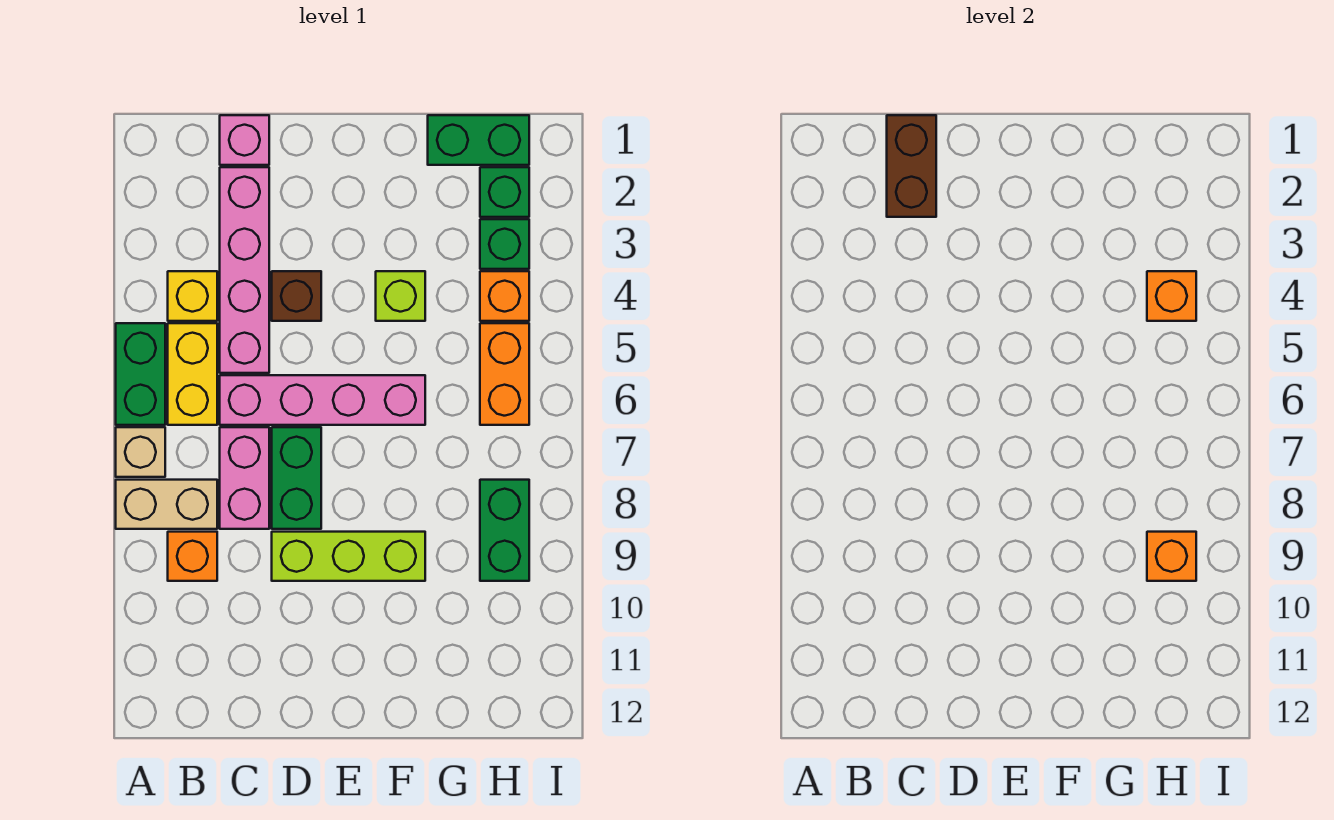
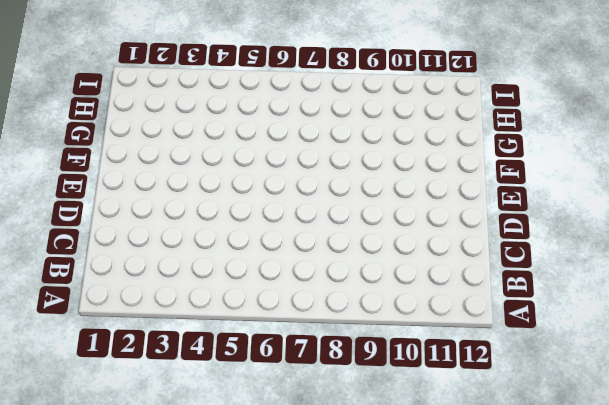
none -> green brick A5:A6 level 1
none -> tan brick A7 level 1
none -> tan brick A8:B8 level 1

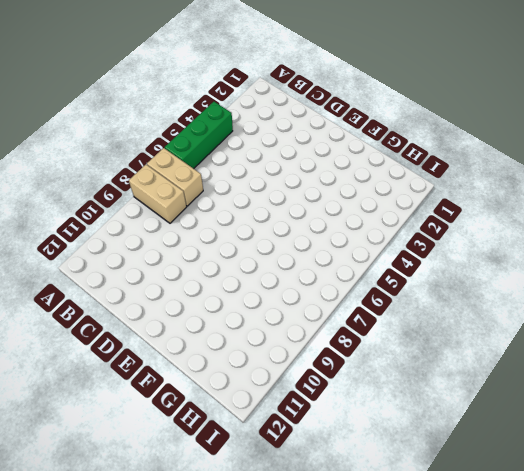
green brick A4:A6 level 1 -> green brick A5:A6 level 1
tan brick A7:B7 level 1 -> tan brick A7 level 1
none -> yellow brick B4 level 1
none -> yellow brick B5:B6 level 1
none -> orange brick B9 level 1

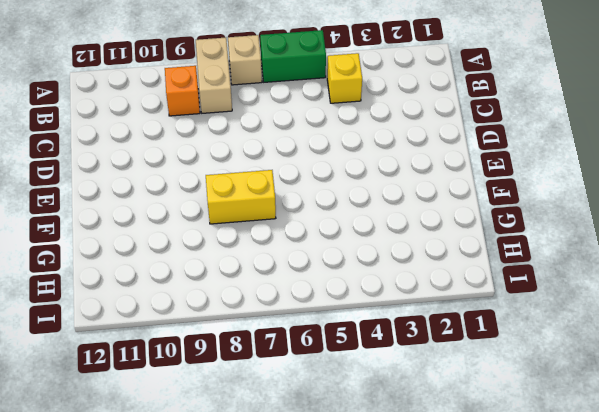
yellow brick F7:F8 level 1 -> yellow brick B5:B6 level 1
none -> pink brick C1 level 1
none -> pink brick C2:C5 level 1
none -> pink brick C6:F6 level 1

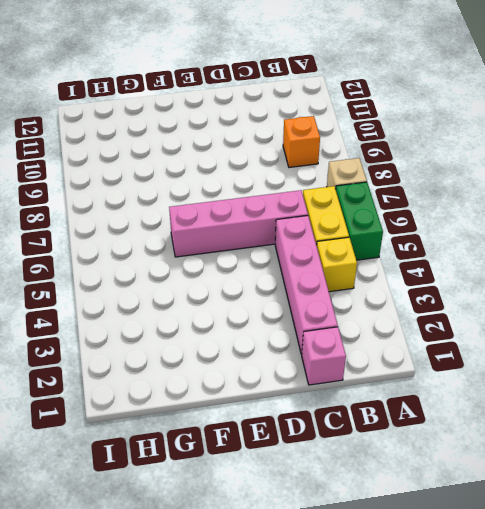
none -> tan brick A8:B8 level 1
none -> pink brick C7:C8 level 1
none -> brown brick D4 level 1

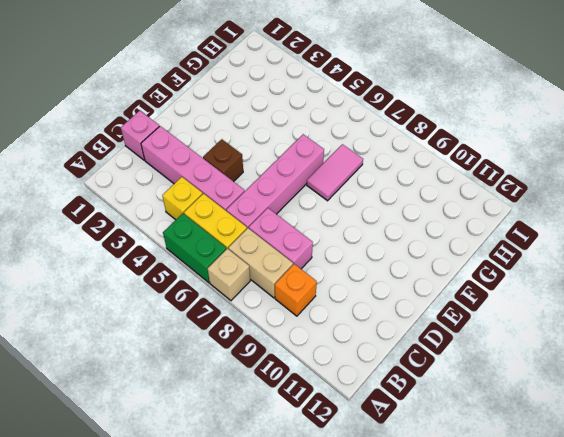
tan brick B7:B8 level 1 -> tan brick A8:B8 level 1
pink tile F7:G7 level 1 -> none
none -> green brick D7:D8 level 1
none -> lime brick D9:F9 level 1
none -> lime brick F4 level 1

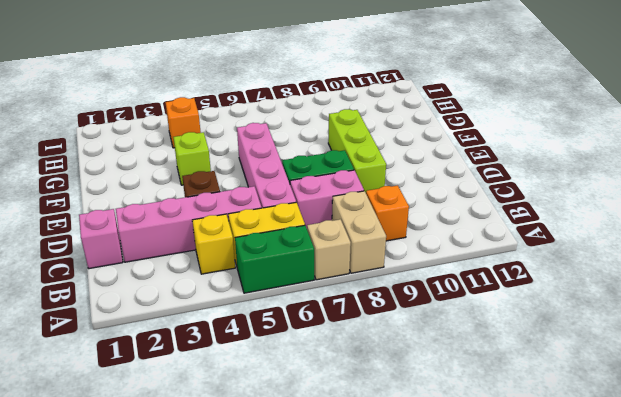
none -> green brick G1:H1 level 1
none -> green brick H2 level 1
none -> green brick H3 level 1

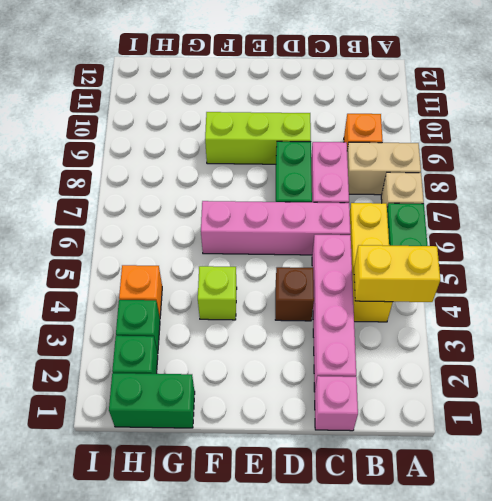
yellow brick A4:B4 level 2 -> none
none -> orange brick H5:H6 level 1
none -> green brick H8:H9 level 1
none -> brown brick C1:C2 level 2

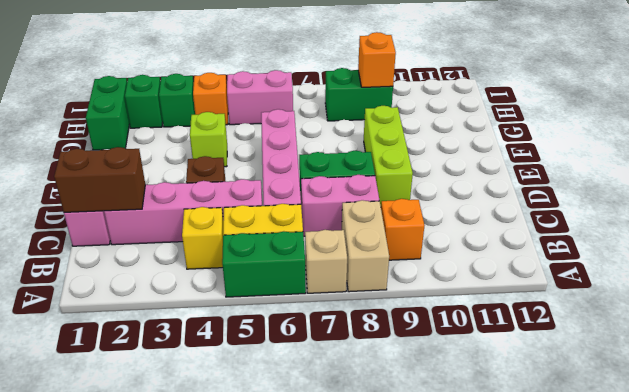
pink brick H5:H6 level 1 -> orange brick H5:H6 level 1
none -> orange brick H4 level 2

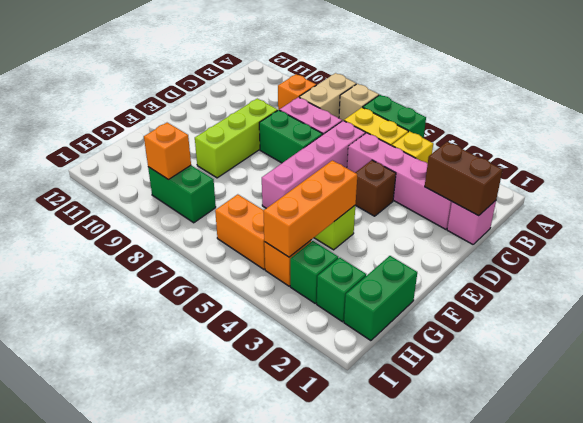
orange brick F4:H4 level 2 -> orange brick H4 level 2

